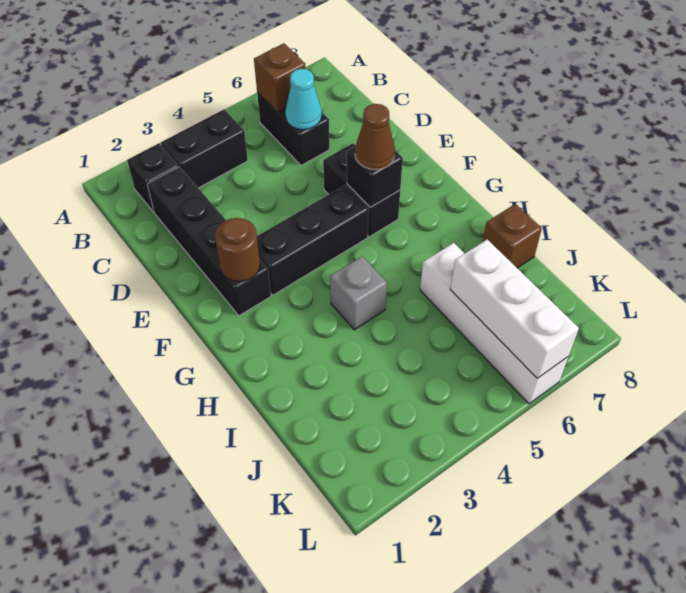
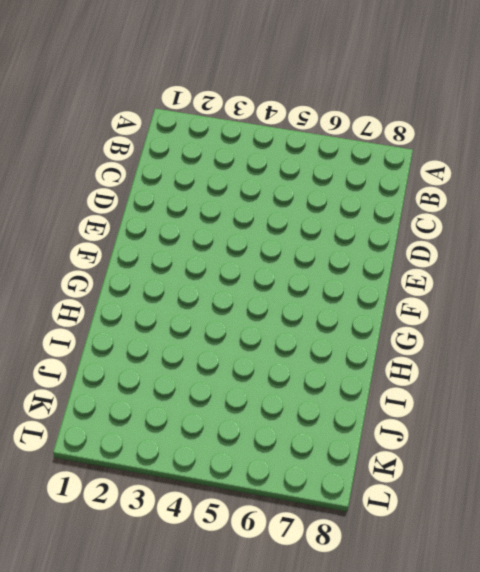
none -> black brick B2 level 1
none -> black brick B3:B4 level 1
none -> black brick B6:C6 level 1

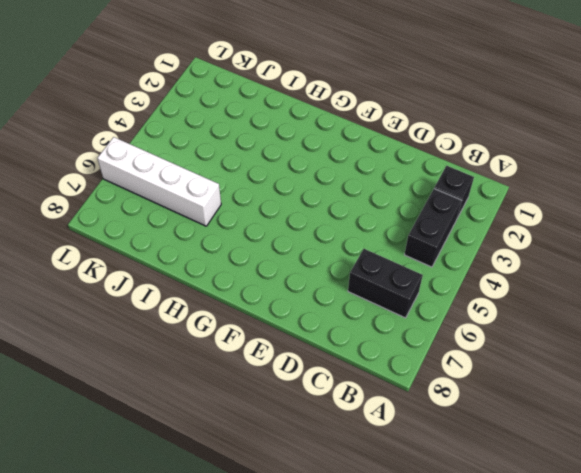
none -> black brick C2:F2 level 1
none -> black brick E6:F6 level 1
none -> black brick F3:F5 level 1

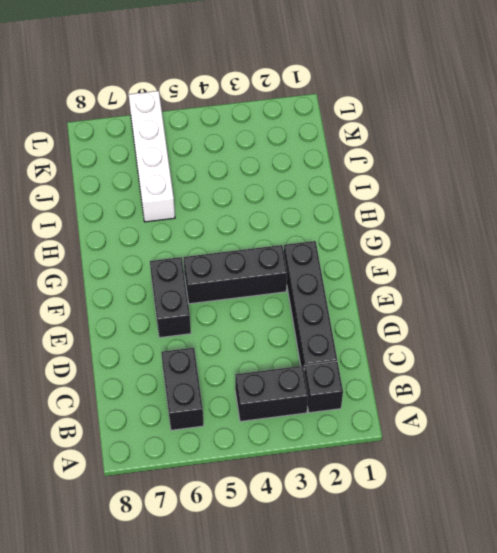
none -> grey brick H4 level 1
none -> brown brick I8 level 1
none -> brown brick B6 level 2

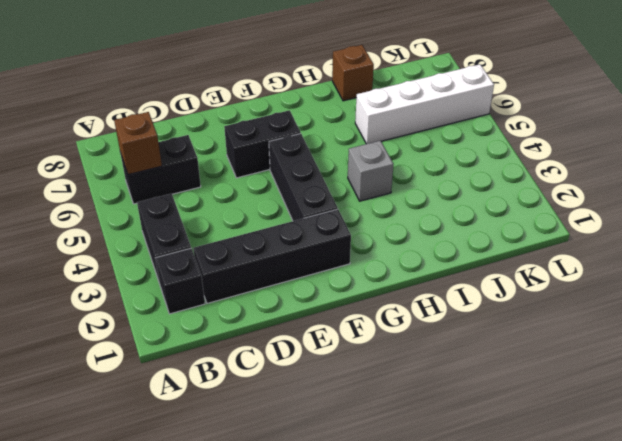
none -> cyan cone C6 level 2
none -> brown round brick F2 level 2
none -> black brick F6 level 2

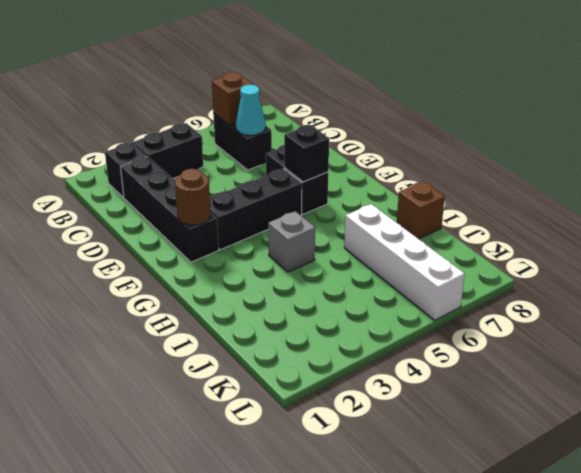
none -> white brick J6:L6 level 2
none -> brown cone F6 level 3

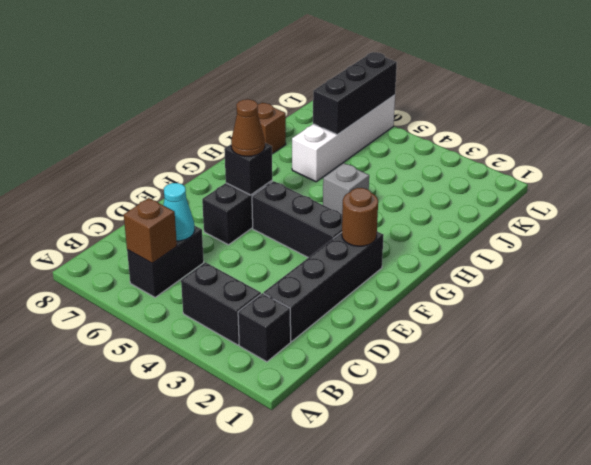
black brick J6:L6 level 2 -> white brick J6:L6 level 2

